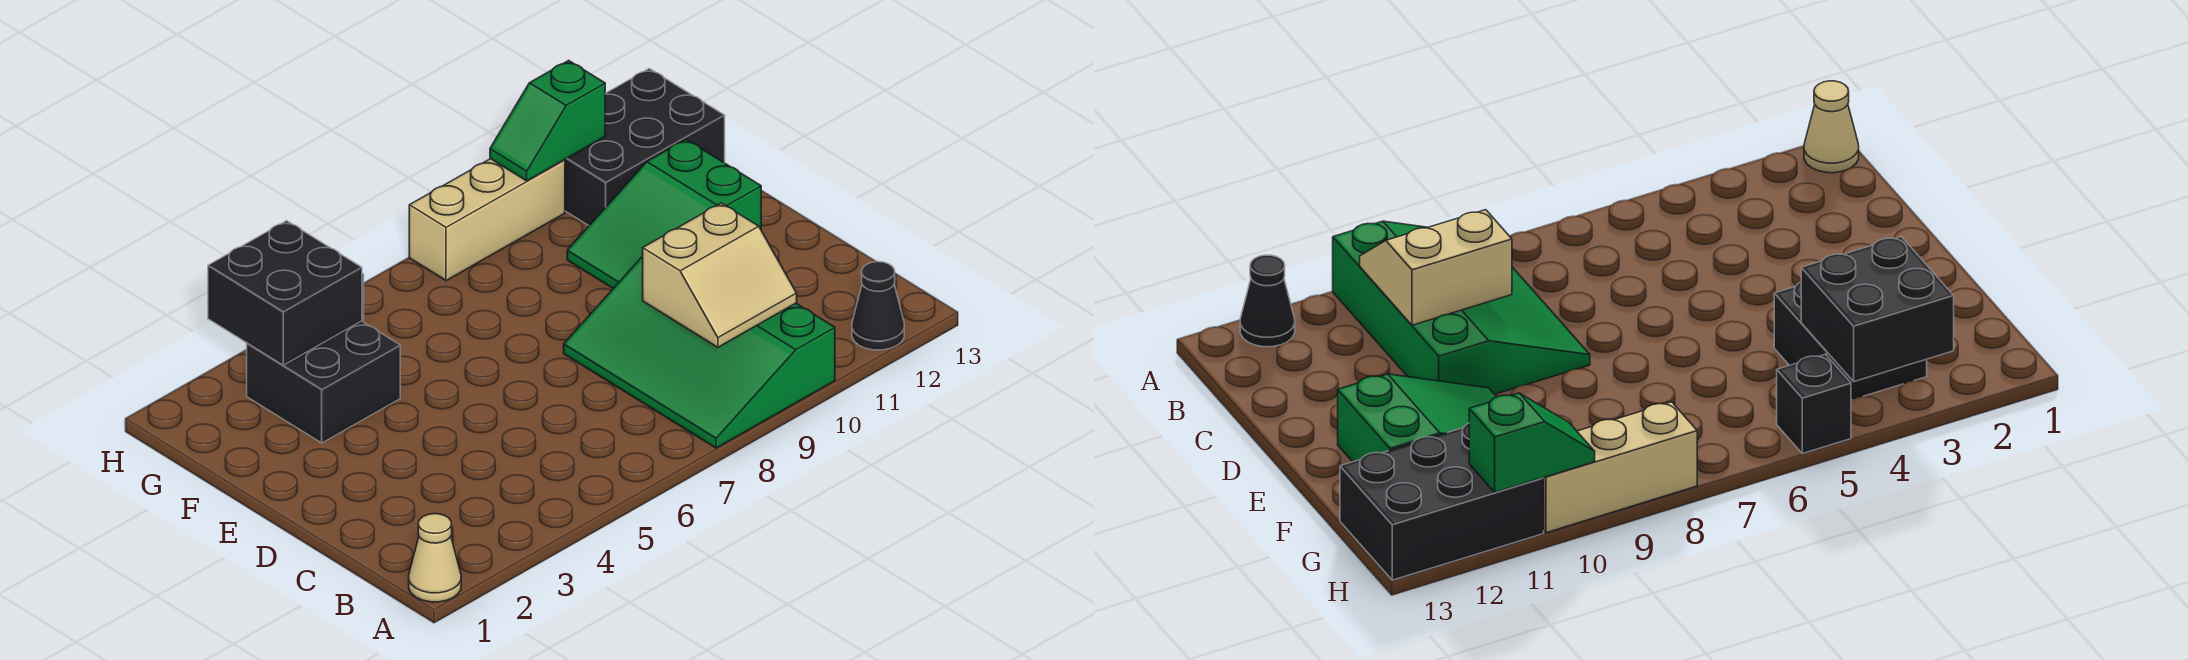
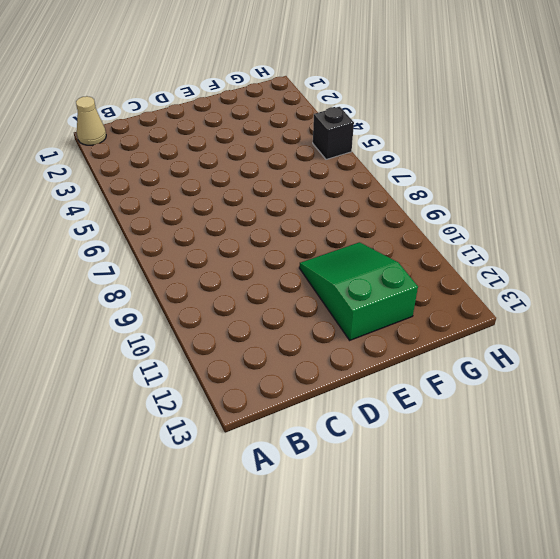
none -> green slope A8:D10 level 1 top 10
none -> black cone A12 level 1

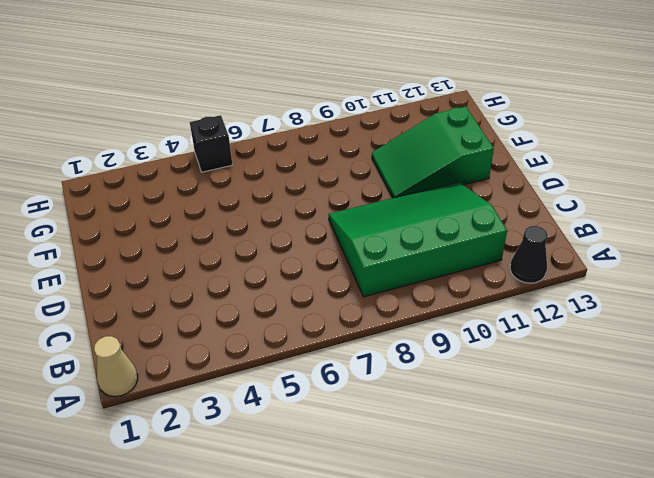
green slope B8:D11 level 1 top B -> green slope A8:D10 level 1 top 10
none -> black brick F3:G4 level 1
none -> black brick G11:H13 level 1

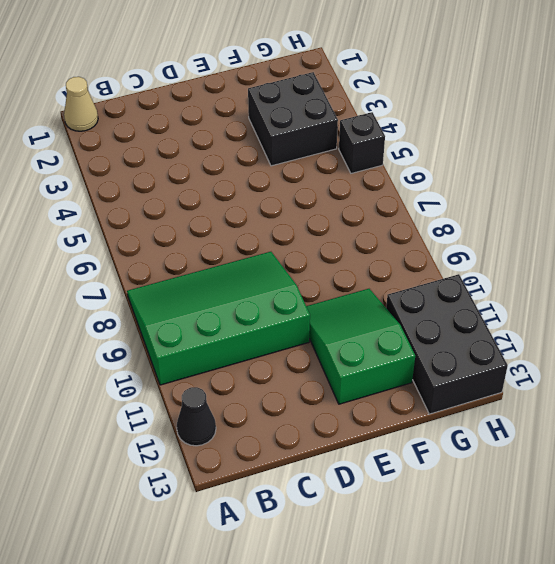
none -> tan brick H8:H10 level 1
none -> tan slope B9:C10 level 2 top C

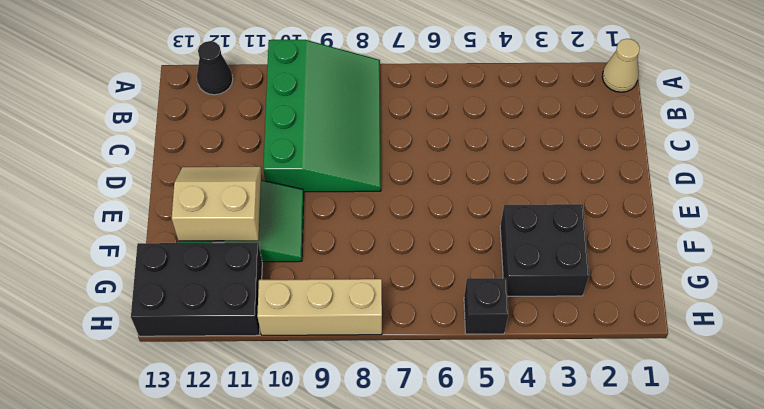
tan slope E11:F12 level 2 top F -> tan slope B9:C10 level 2 top C
none -> black brick G3:H4 level 2
none -> green slope H10:H11 level 2 top 11

